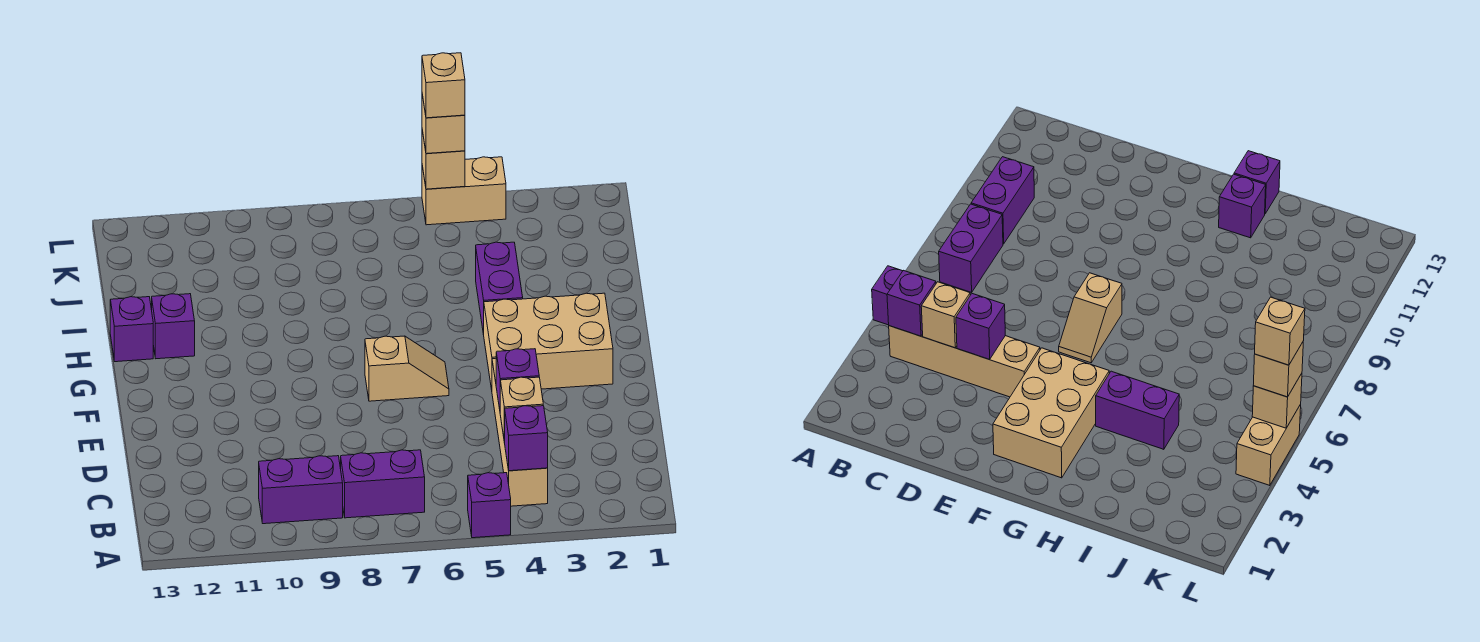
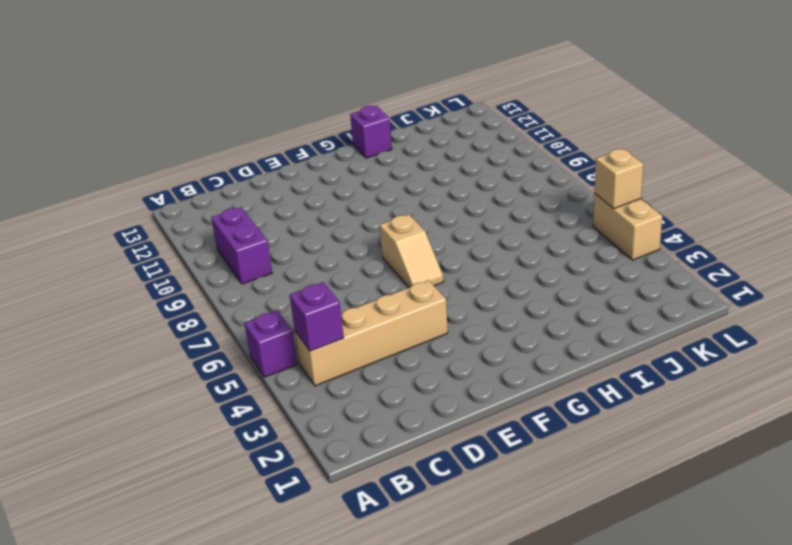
none -> purple brick B7:B8 level 1
none -> tan brick F2:G4 level 1
none -> purple brick H4:I4 level 1

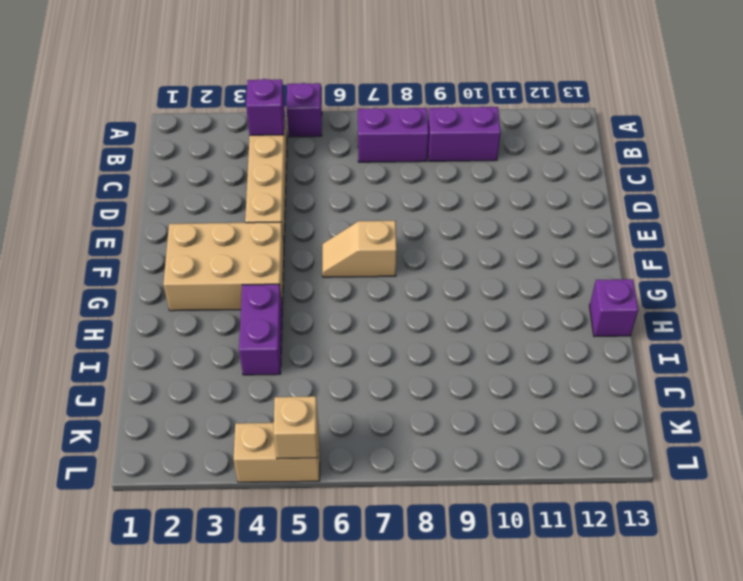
none -> purple brick H12 level 1
none -> tan brick C4 level 2
none -> purple brick D4 level 2

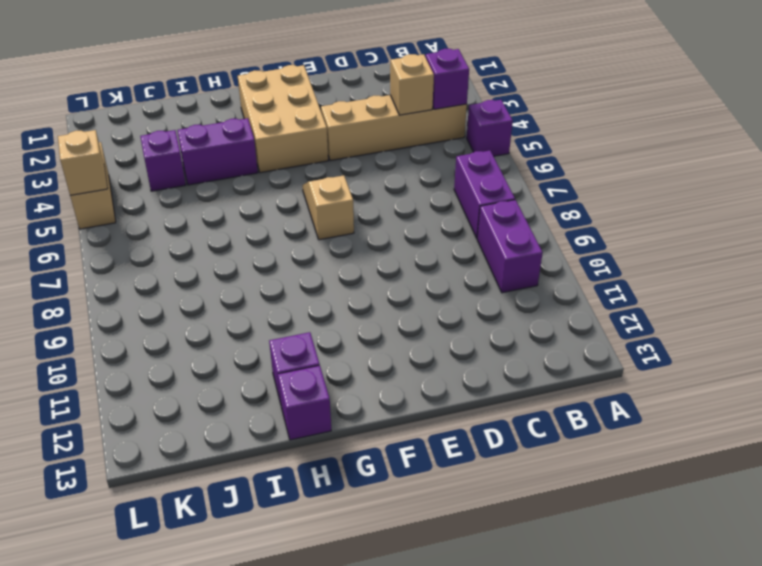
purple brick J4 level 1 -> purple brick D4 level 2
none -> tan brick L5 level 3
none -> tan brick L5 level 4

